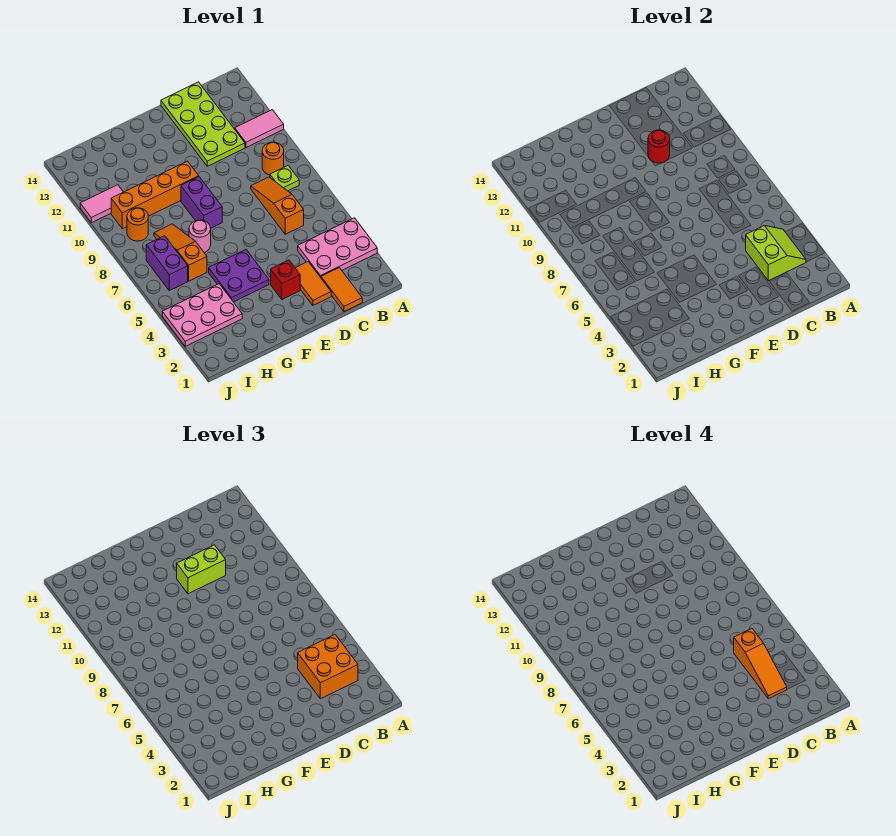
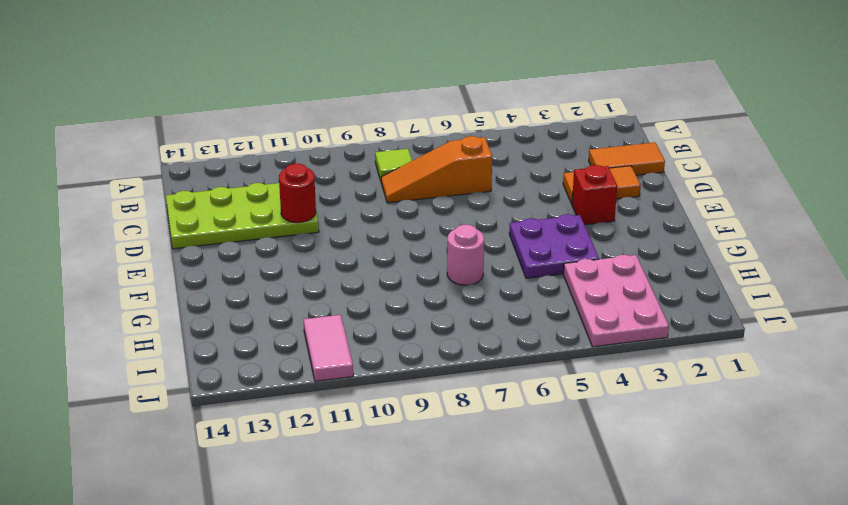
lime tile B8 level 1 -> lime plate B8 level 1
none -> pink plate A3:C4 level 1
none -> pink tile A11:B11 level 1
none -> orange round brick B9 level 1

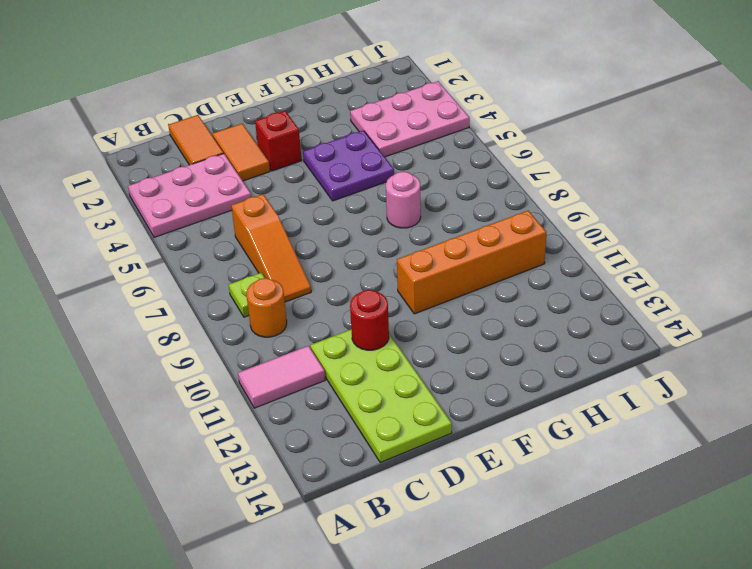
none -> purple brick F8:F9 level 1
none -> orange slope H6:H8 level 1 top 6
none -> purple brick I6:I7 level 1

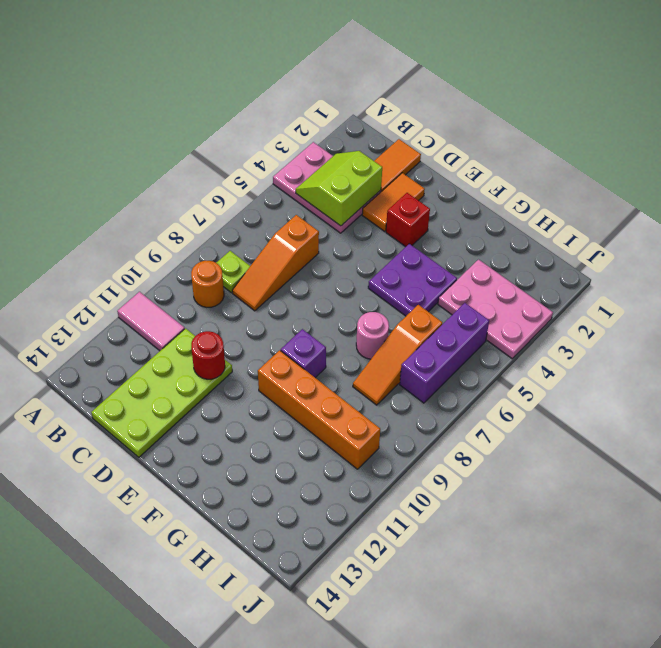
purple brick F9 level 1 -> purple brick F8:F9 level 1
purple brick I5:I7 level 1 -> purple brick I6:I7 level 1
none -> orange round brick I9 level 1
none -> pink tile I11:J11 level 1
none -> orange brick B3:C4 level 3

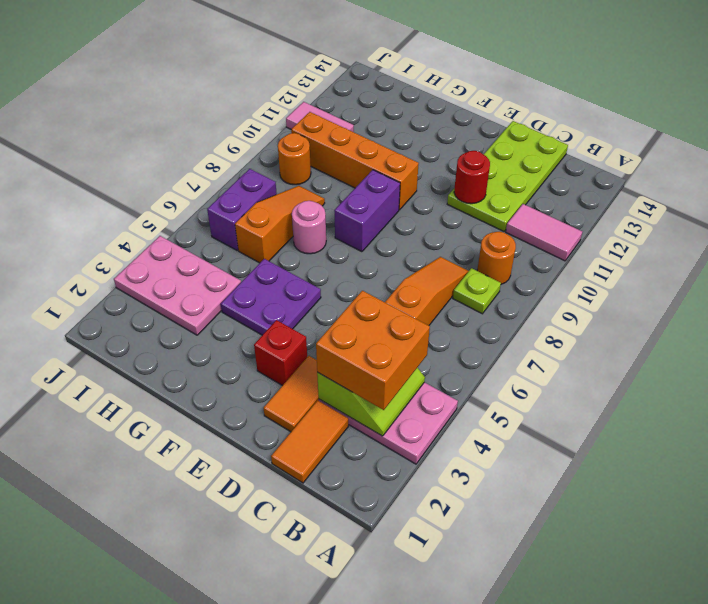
none -> lime brick D11:E11 level 3
none -> orange slope C3:C5 level 4 top 5

